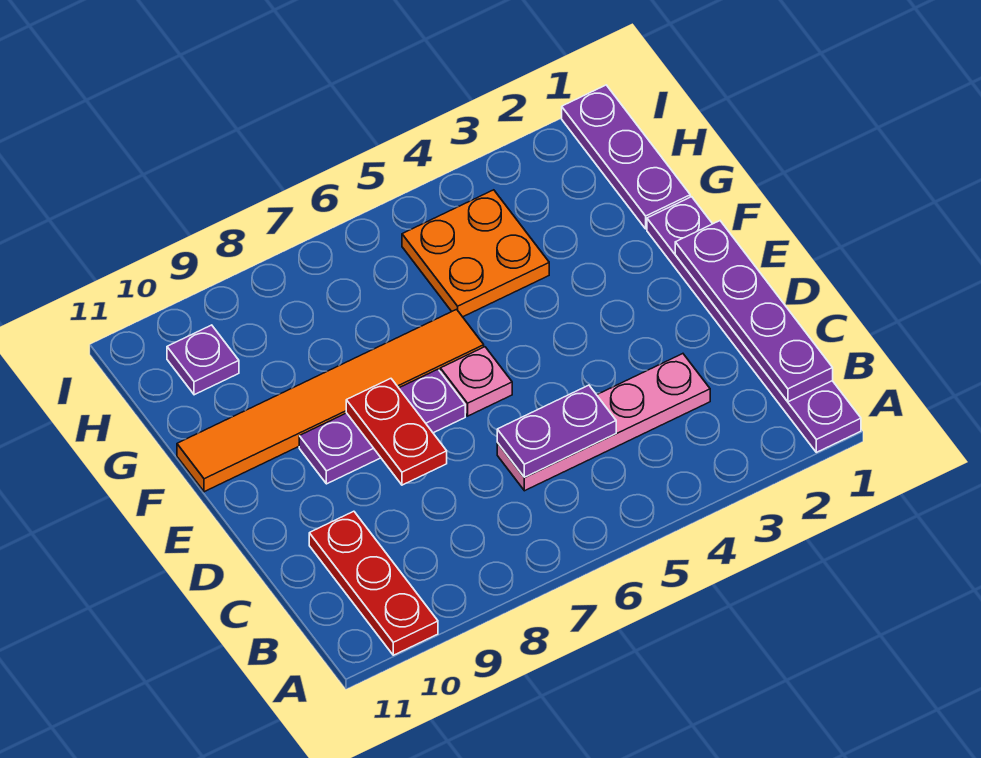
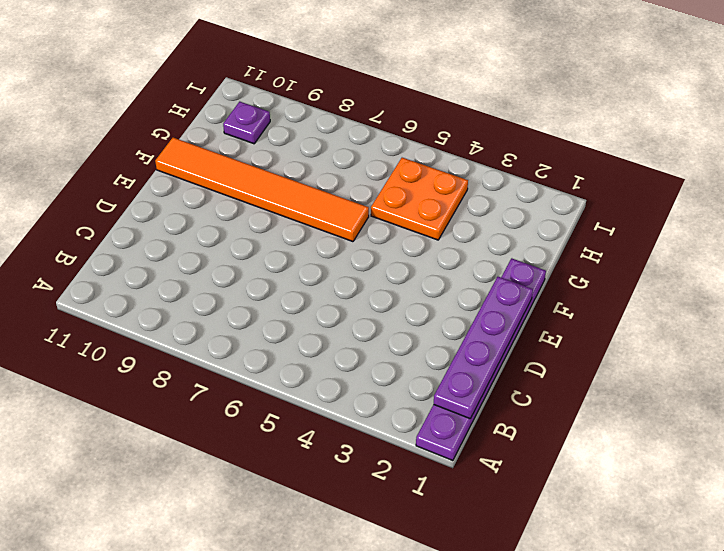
none -> red plate A10:C10 level 1
none -> pink plate C3:C6 level 1
none -> pink plate E6 level 1

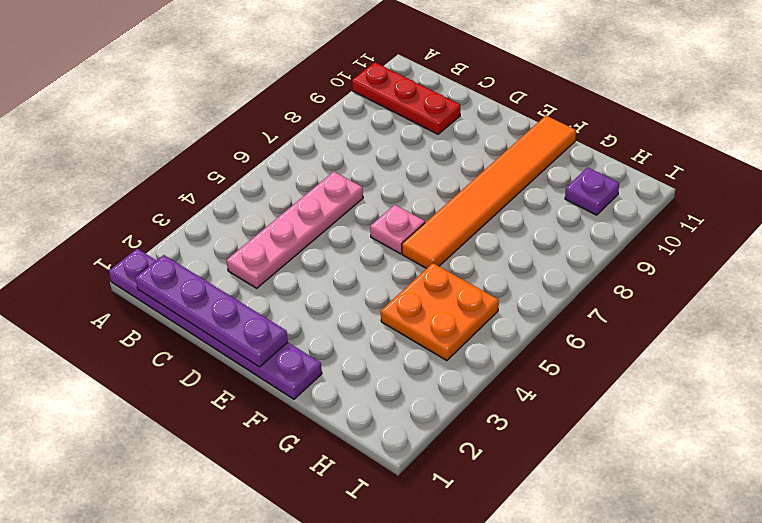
none -> purple plate E7:E9 level 1
none -> purple plate G1:I1 level 1
none -> purple plate C5:C6 level 2

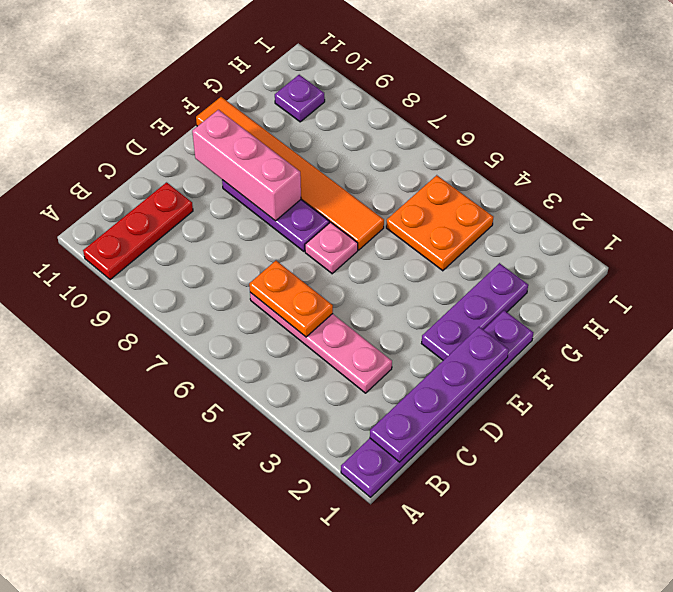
orange plate C5:C6 level 2 -> purple plate C5:C6 level 2
purple plate E2:G2 level 1 -> purple plate G1:I1 level 1
pink brick E8:E10 level 2 -> red plate D8:E8 level 2

